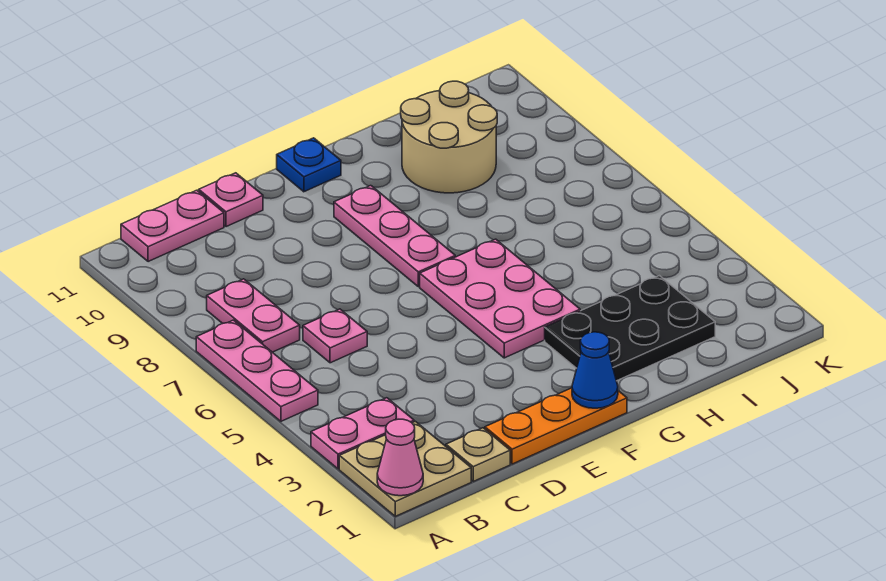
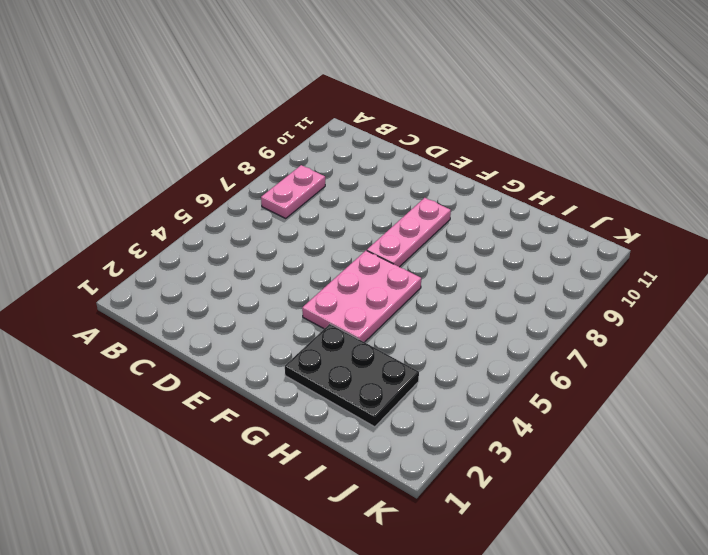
none -> tan plate A1:B2 level 1
none -> pink plate A3:B3 level 1
none -> pink plate A5:A7 level 1

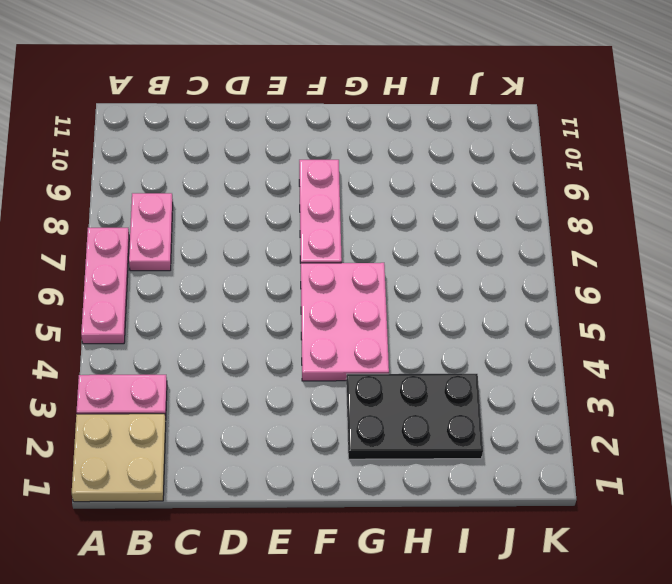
none -> pink plate B11:C11 level 1
none -> tan plate C1 level 1
none -> pink plate C6 level 1

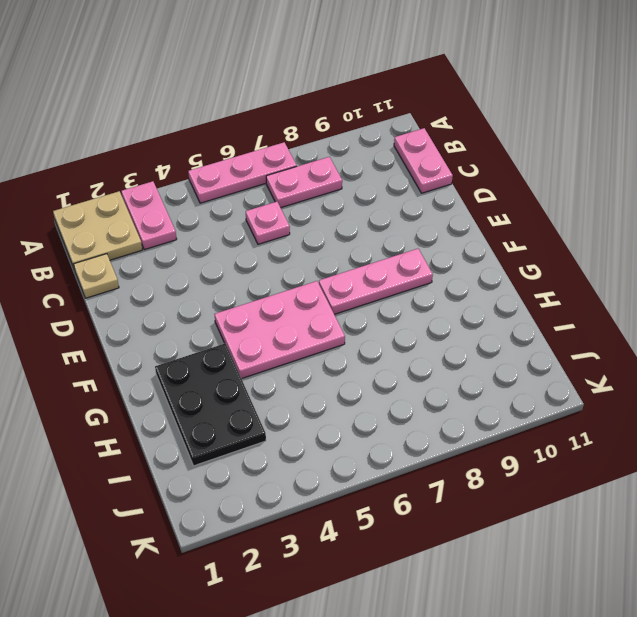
none -> orange plate D1:F1 level 1
none -> pink plate D11 level 1
none -> blue plate F11 level 1

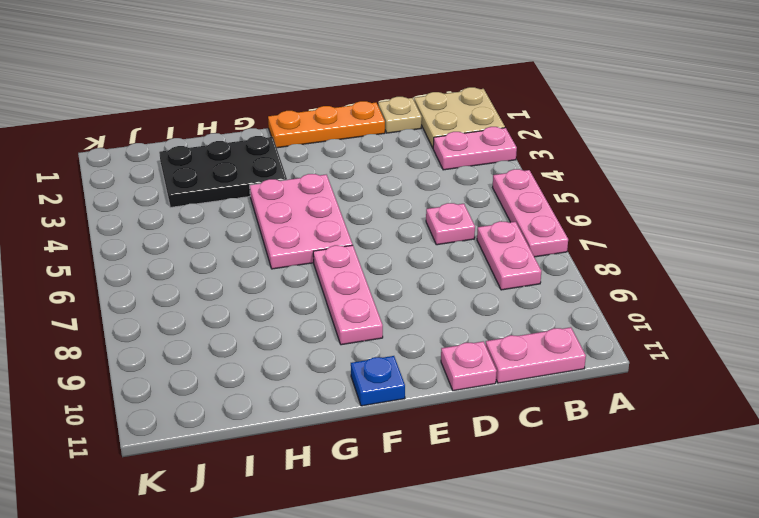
none -> tan round brick H9:I10 level 1
none -> pink cone A1 level 2
none -> blue cone F1 level 2

